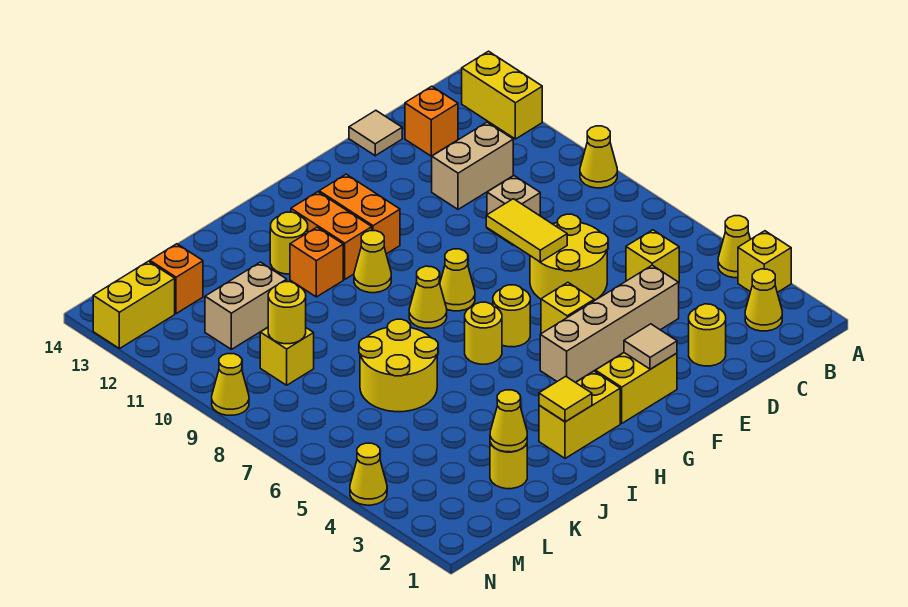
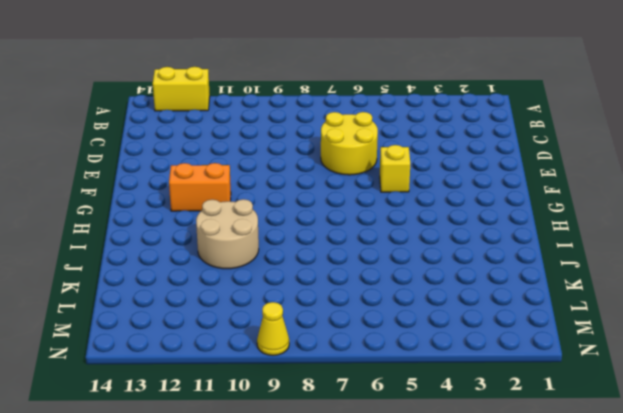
tan round brick I10:J11 level 1 -> orange brick I11 level 1
none -> yellow brick A3 level 1
none -> yellow cone A4 level 1
none -> yellow cone A9 level 1
none -> yellow cone B2 level 1

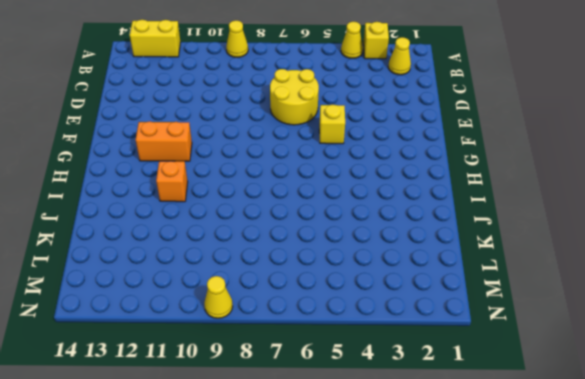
none -> yellow brick C5 level 1
none -> tan brick C11:D11 level 1
none -> orange brick C13 level 1
none -> yellow round brick D2 level 1

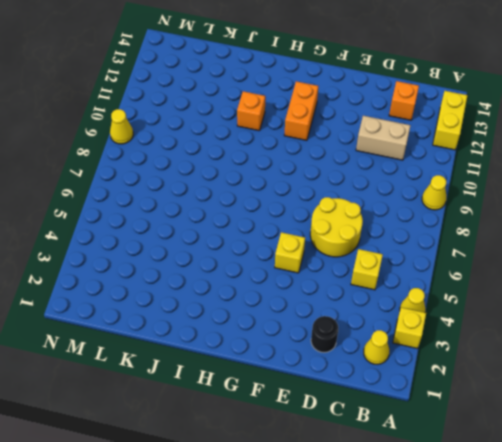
black round brick D2 level 1 -> yellow round brick D2 level 1
none -> tan brick D4:G4 level 1
none -> tan brick D9 level 1
none -> tan tile D14 level 1
none -> yellow brick F2:G2 level 1

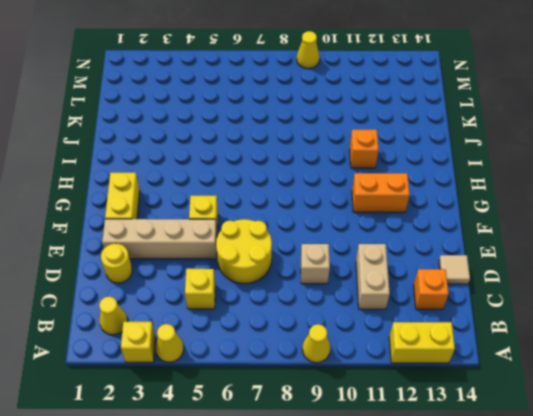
tan brick E2:E5 level 1 -> tan brick D4:G4 level 1
none -> yellow round brick G6 level 1
none -> yellow cone G8 level 1
none -> yellow brick H2:I2 level 1
none -> yellow round brick H6 level 1

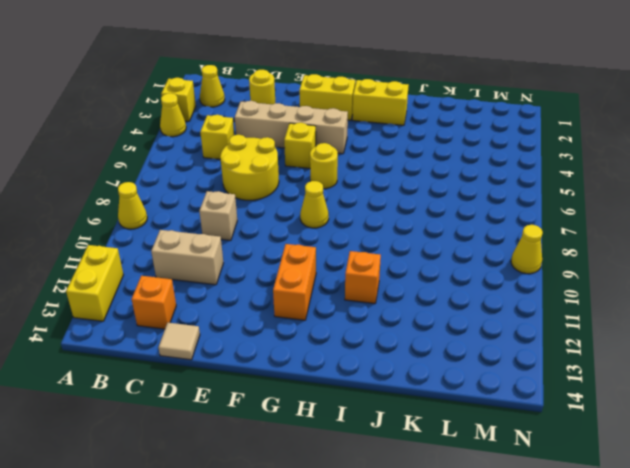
none -> yellow round brick H6 level 1
none -> yellow cone H8 level 1
none -> yellow cone H10 level 1
none -> orange brick H11:H12 level 1

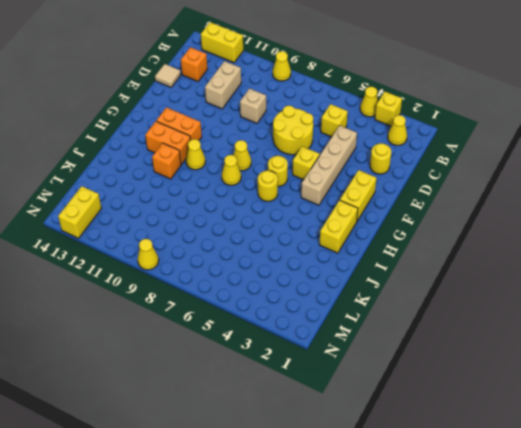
none -> yellow round brick I12 level 1
none -> yellow round brick J6:K7 level 1
none -> yellow round brick K2 level 1
none -> tan brick K11:L11 level 1

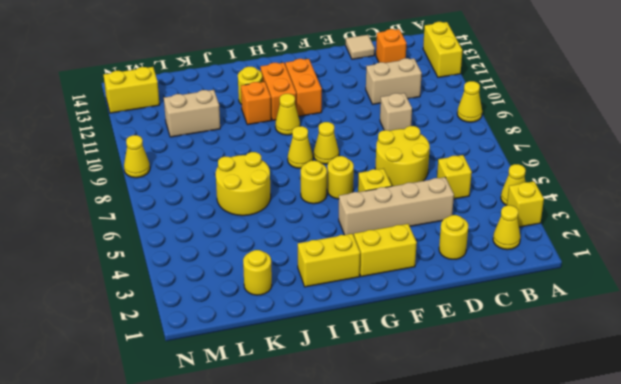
none -> yellow brick L9 level 1
none -> orange brick L13 level 1
none -> yellow cone N4 level 1
none -> yellow tile E7:E8 level 2

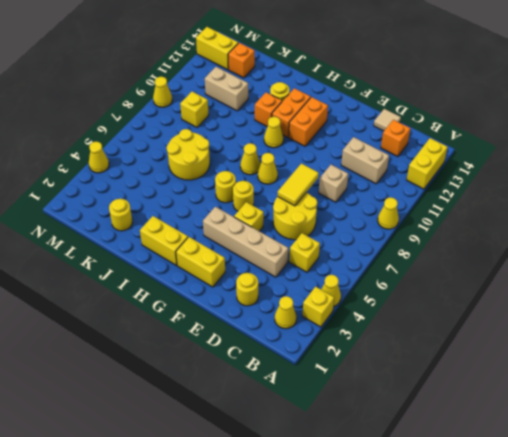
none -> tan tile F2 level 2
none -> yellow tile I2 level 2
none -> yellow cone K2 level 2
none -> yellow round brick L9 level 2

